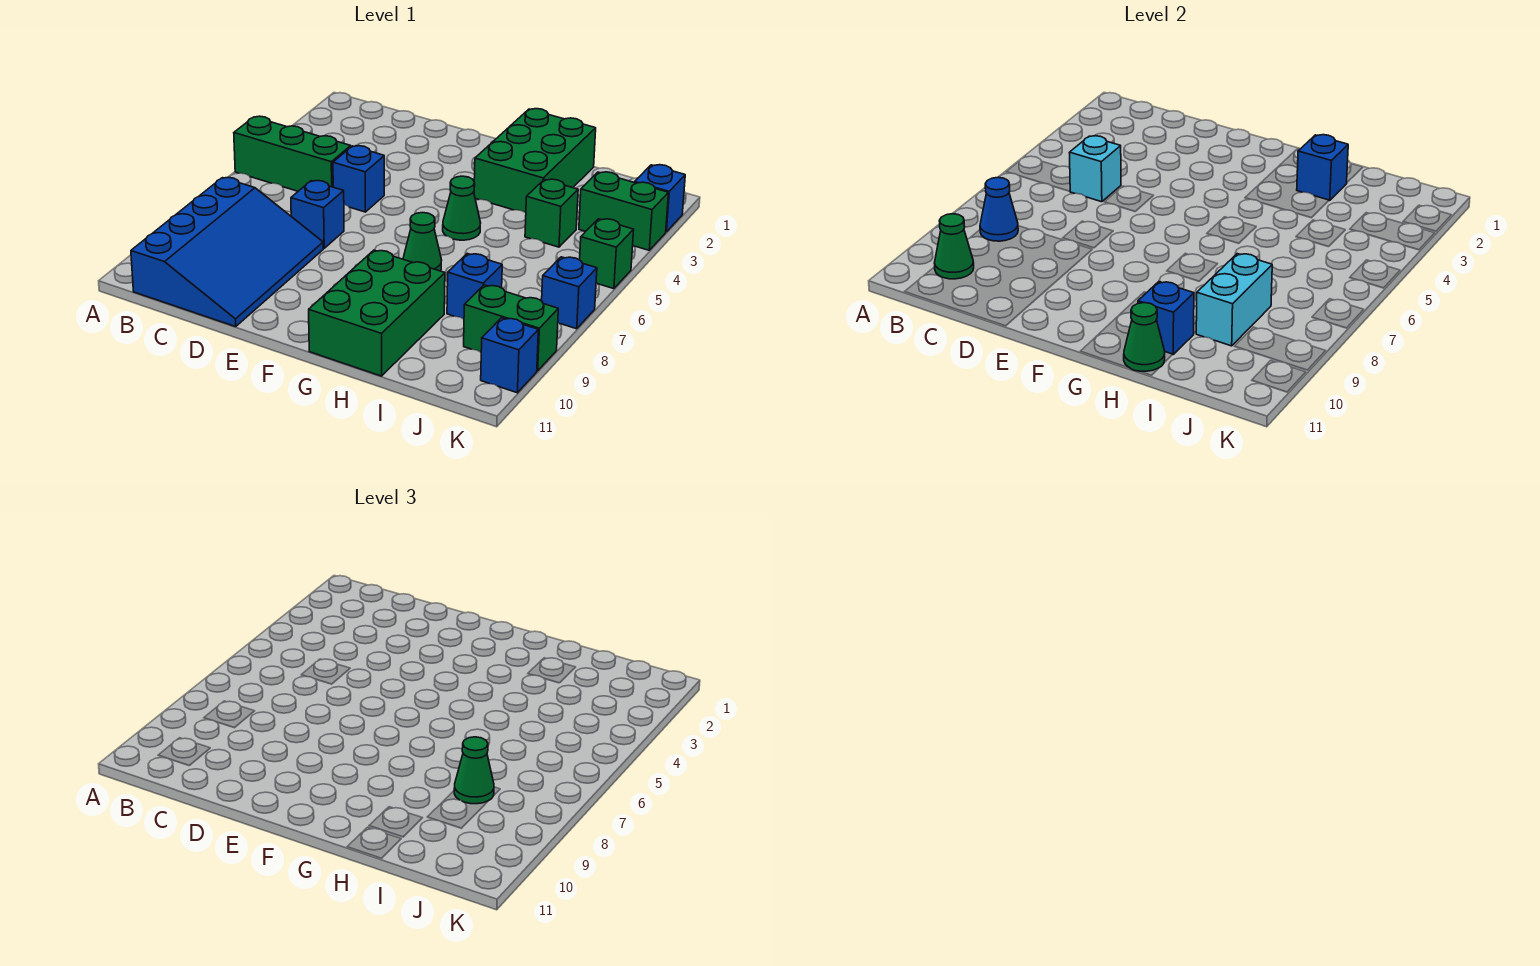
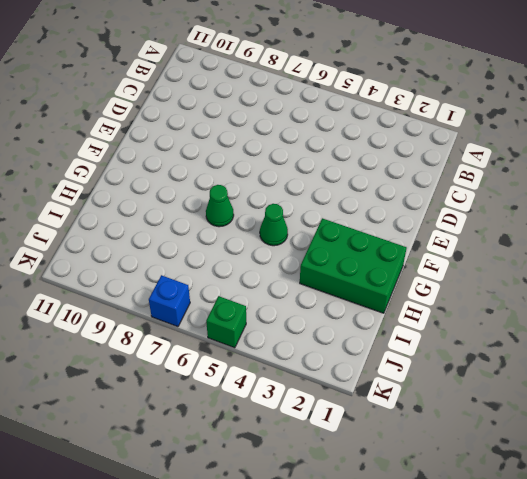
none -> green brick A5:C5 level 1
none -> blue slope B8:D11 level 1 top B
none -> blue brick D5 level 1

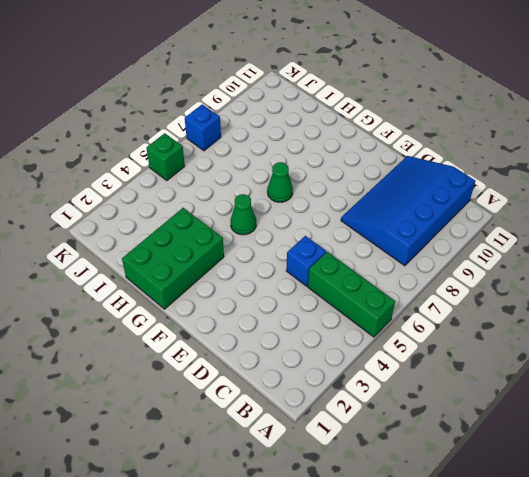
none -> blue brick D7 level 1
none -> green brick G9:H11 level 1
none -> green brick I4 level 1

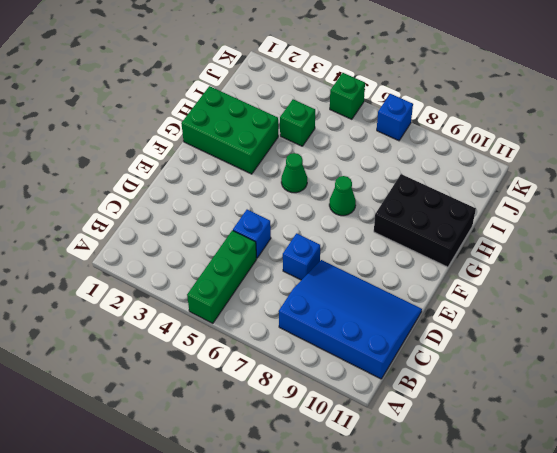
black brick G9:H11 level 1 -> green brick G9:H11 level 1
none -> blue brick I8 level 1
none -> green brick J3:K3 level 1
none -> green brick J9:K9 level 1

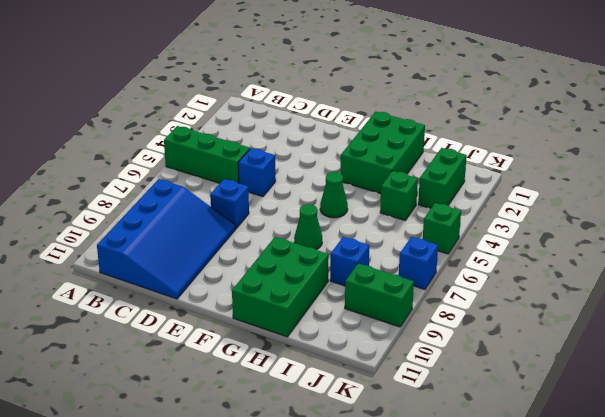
green brick J2:J3 level 1 -> green brick J3:K3 level 1
none -> blue brick K2 level 1
none -> blue brick K10 level 1
none -> blue cone B8 level 2

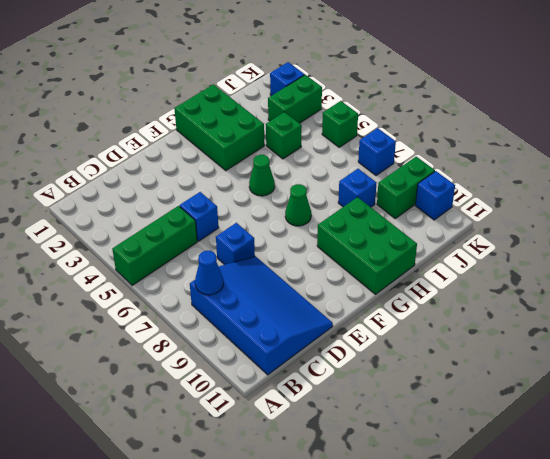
none -> green cone B10 level 2
none -> cyan brick C5 level 2
none -> blue brick H2 level 2

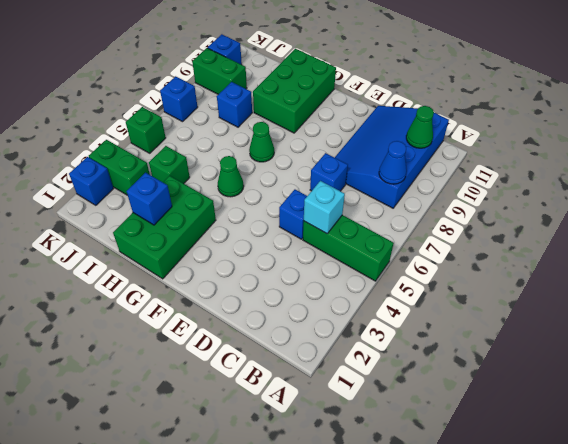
none -> blue brick H10 level 2
none -> green cone H11 level 2
none -> cyan brick I8:I9 level 2

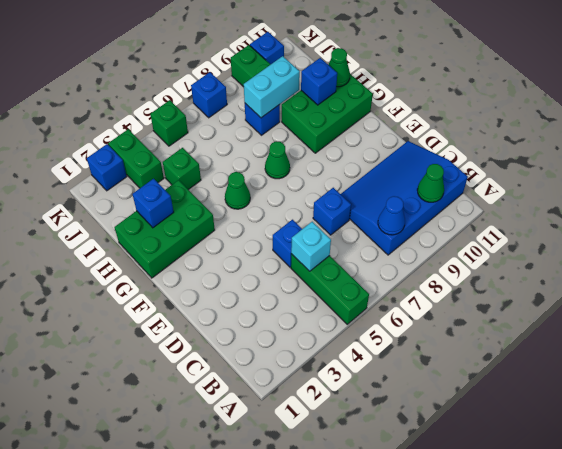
none -> green cone I8 level 3

